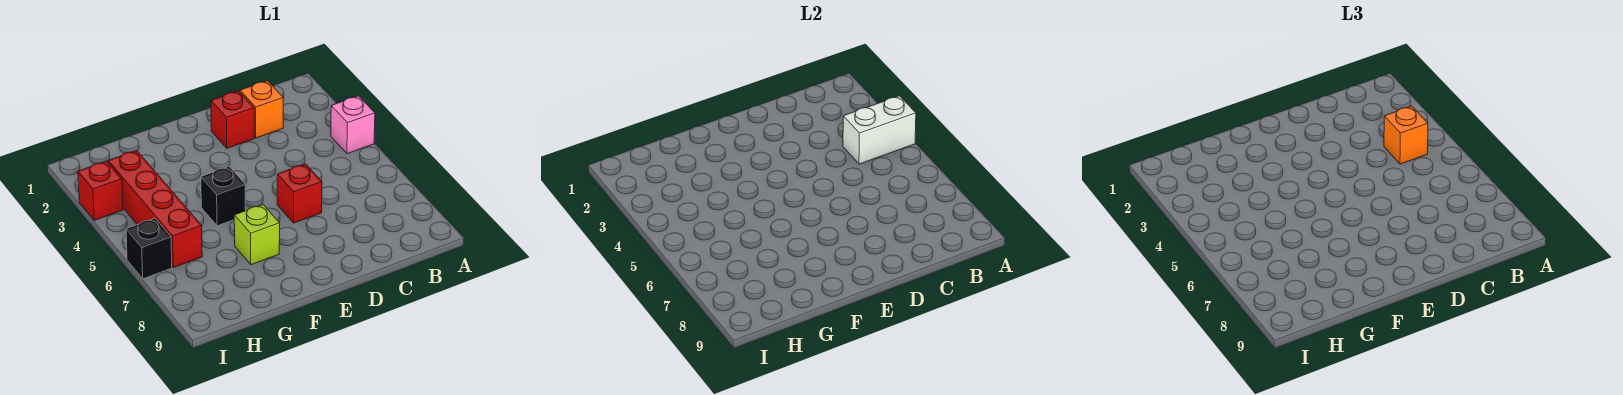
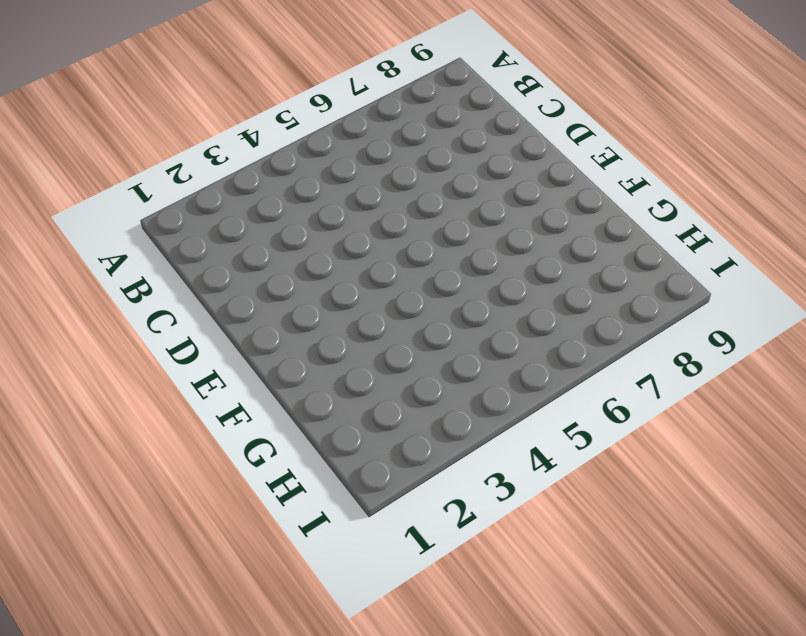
none -> pink brick A4 level 1
none -> orange brick C2 level 1

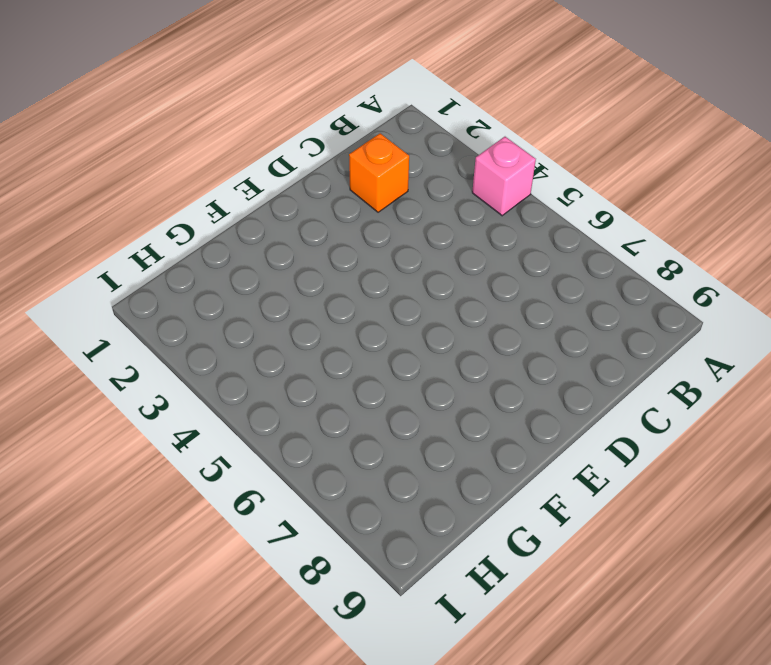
none -> red brick D2 level 1
none -> red brick D6 level 1

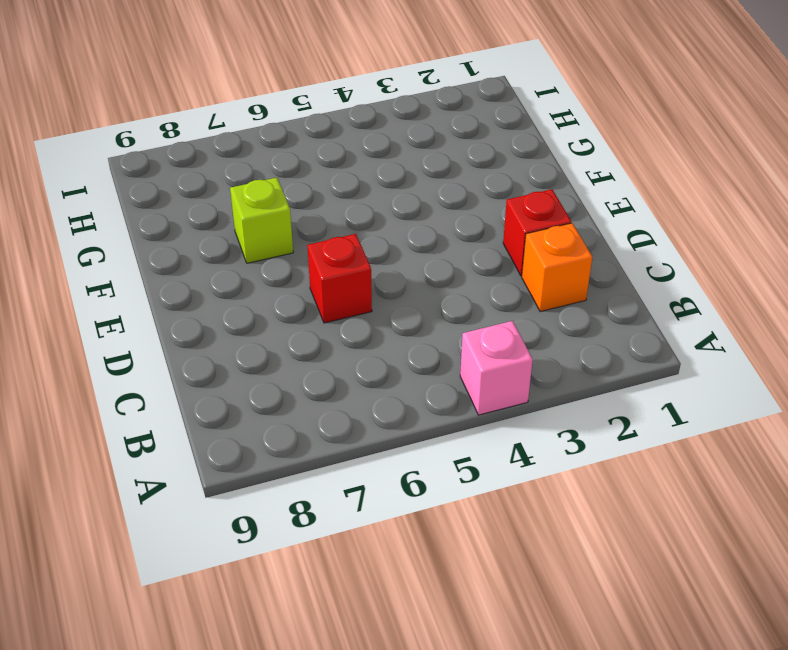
none -> black brick F5 level 1
none -> red brick H3:H6 level 1

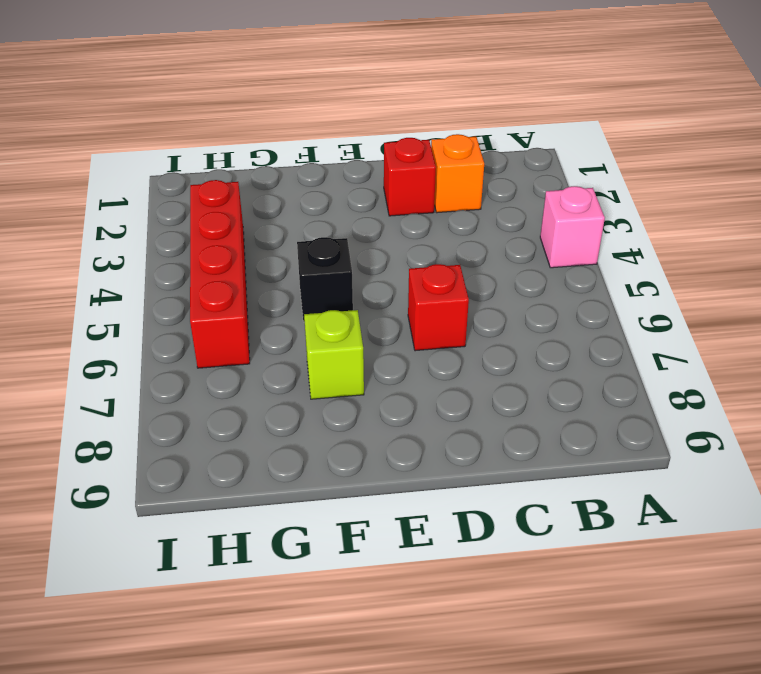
none -> red brick I3 level 1
none -> black brick I6 level 1

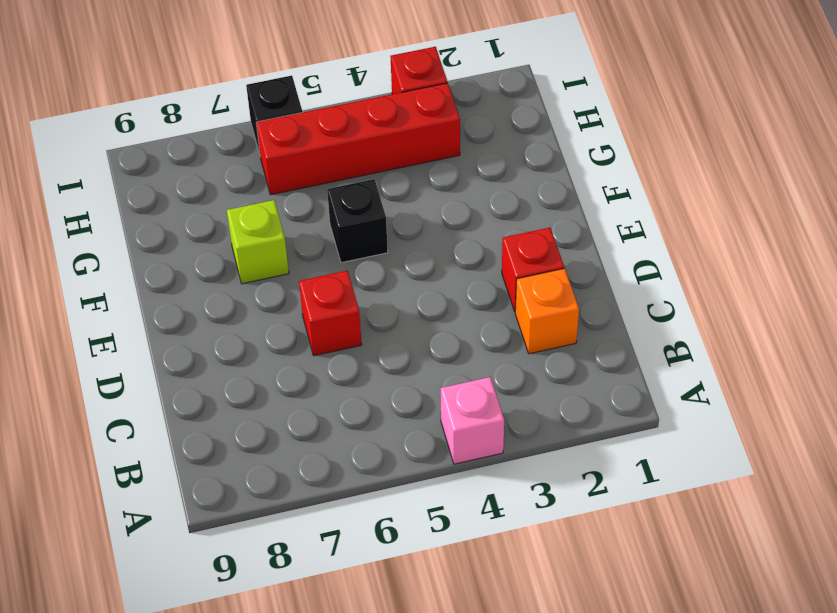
none -> white brick A4:B4 level 2
none -> orange brick B4 level 3

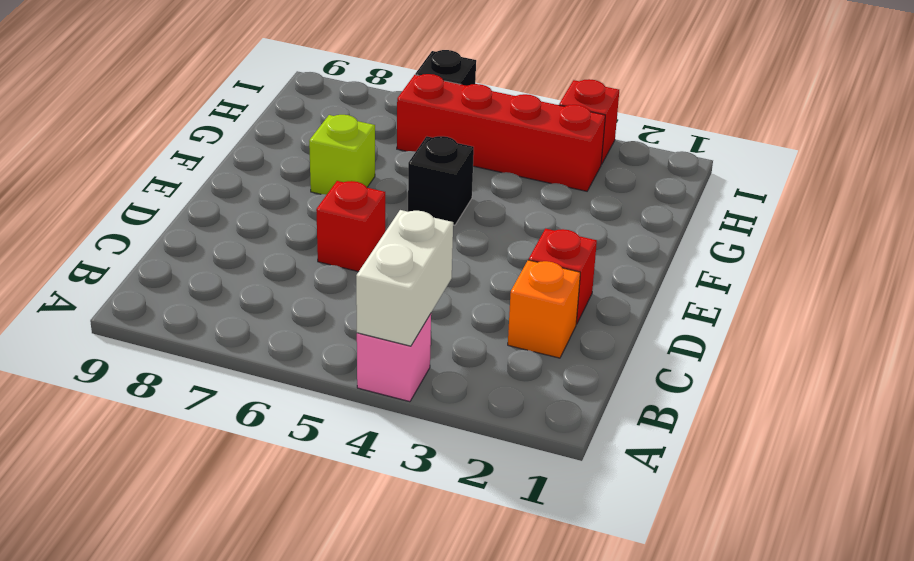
none -> orange brick B4 level 3

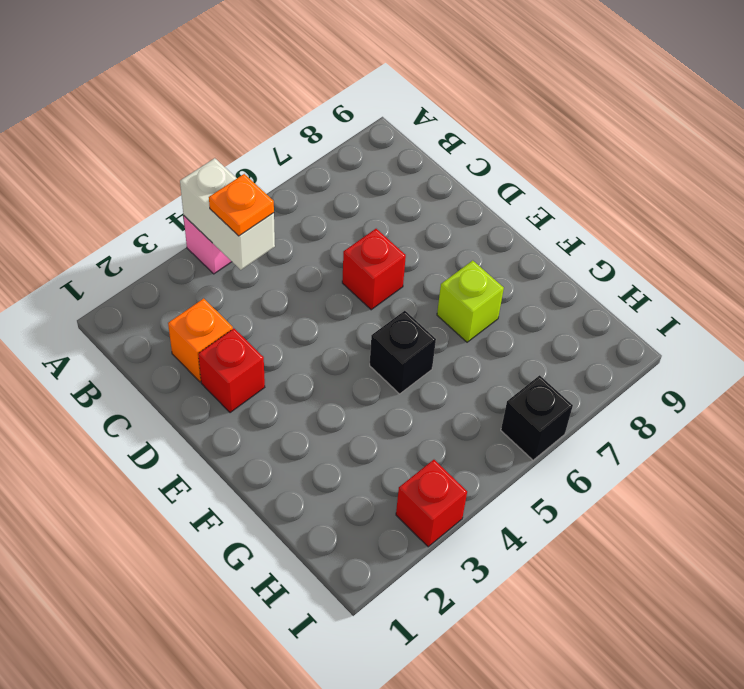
orange plate B4 level 3 -> orange brick B4 level 3
none -> red brick H3:H6 level 1

